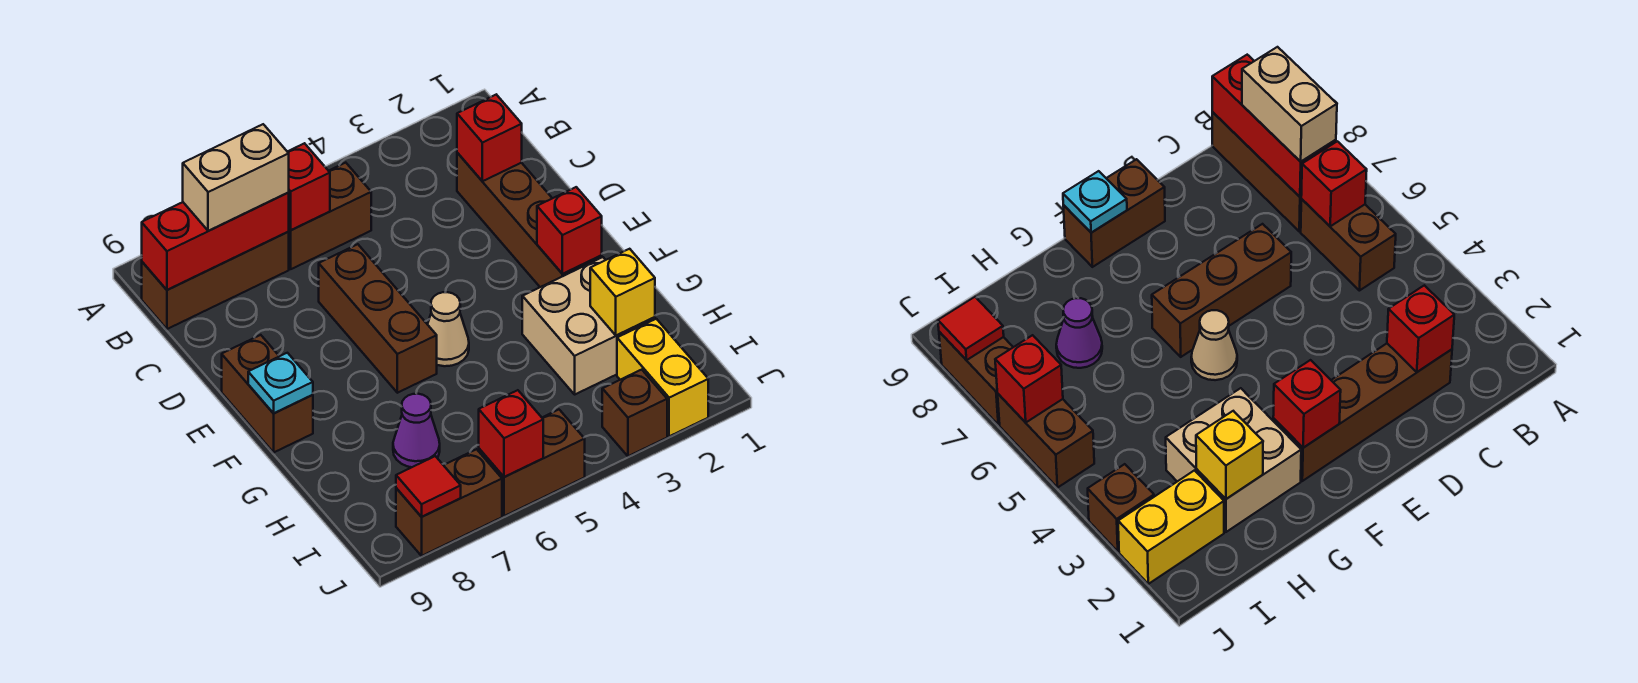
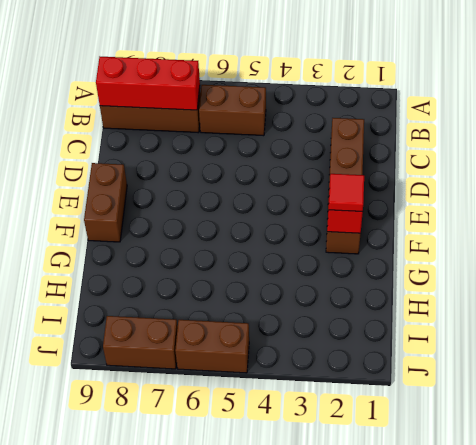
red tile F2 level 3 -> red tile J8 level 2
none -> brown brick D6:F6 level 1
none -> tan cone F5 level 1
none -> tan brick G2:H3 level 1

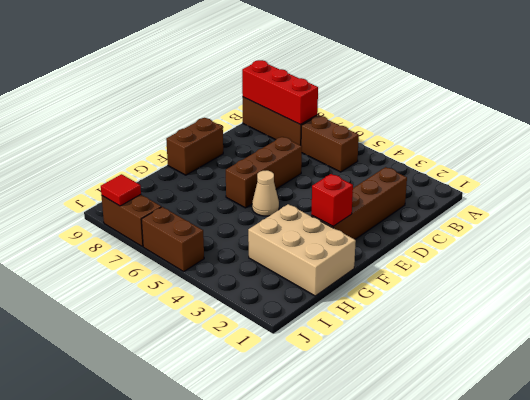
tan brick G1:H3 level 1 -> tan brick G2:H3 level 1
none -> purple cone H7 level 1
none -> yellow brick I2:J2 level 1
none -> brown brick J3 level 1

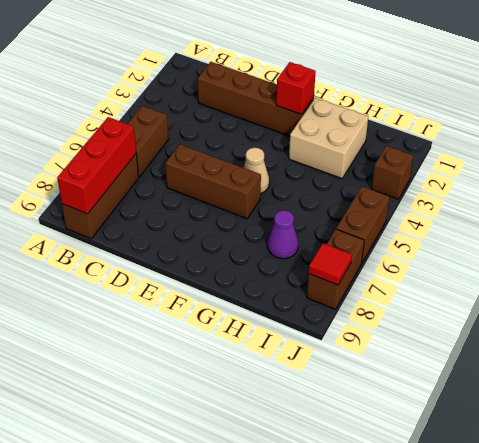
none -> brown brick E9:F9 level 1
none -> yellow brick I2:J2 level 1
none -> red brick B6 level 2

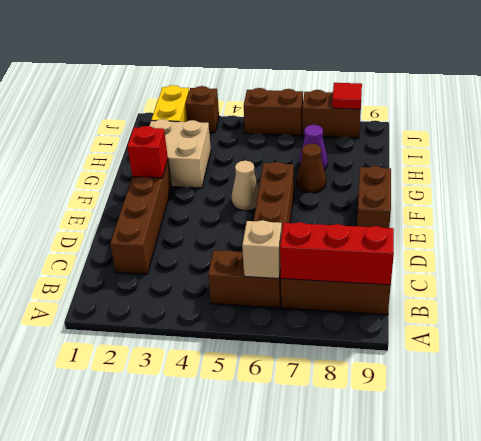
tan brick B6 level 2 -> red brick B6 level 2
brown cone G7 level 1 -> none
none -> red brick C2 level 2
none -> cyan plate F9 level 2
none -> yellow brick H2 level 2

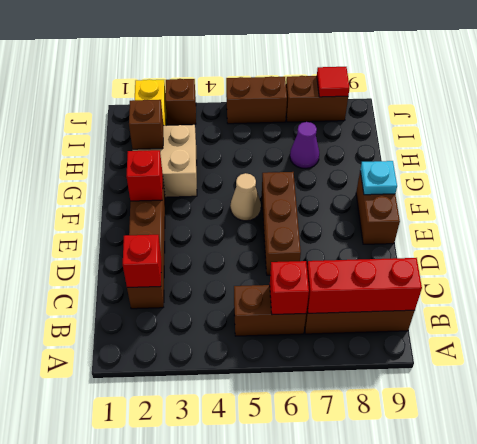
brown brick H2 level 2 -> yellow brick H2 level 2
none -> red brick J6 level 2
none -> tan brick B7:B8 level 3

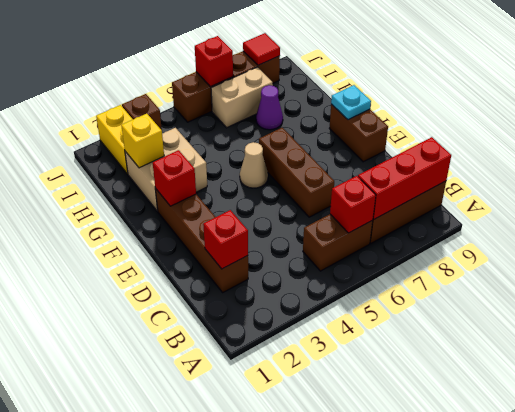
tan brick I6:I7 level 1 -> tan brick B7:B8 level 3

